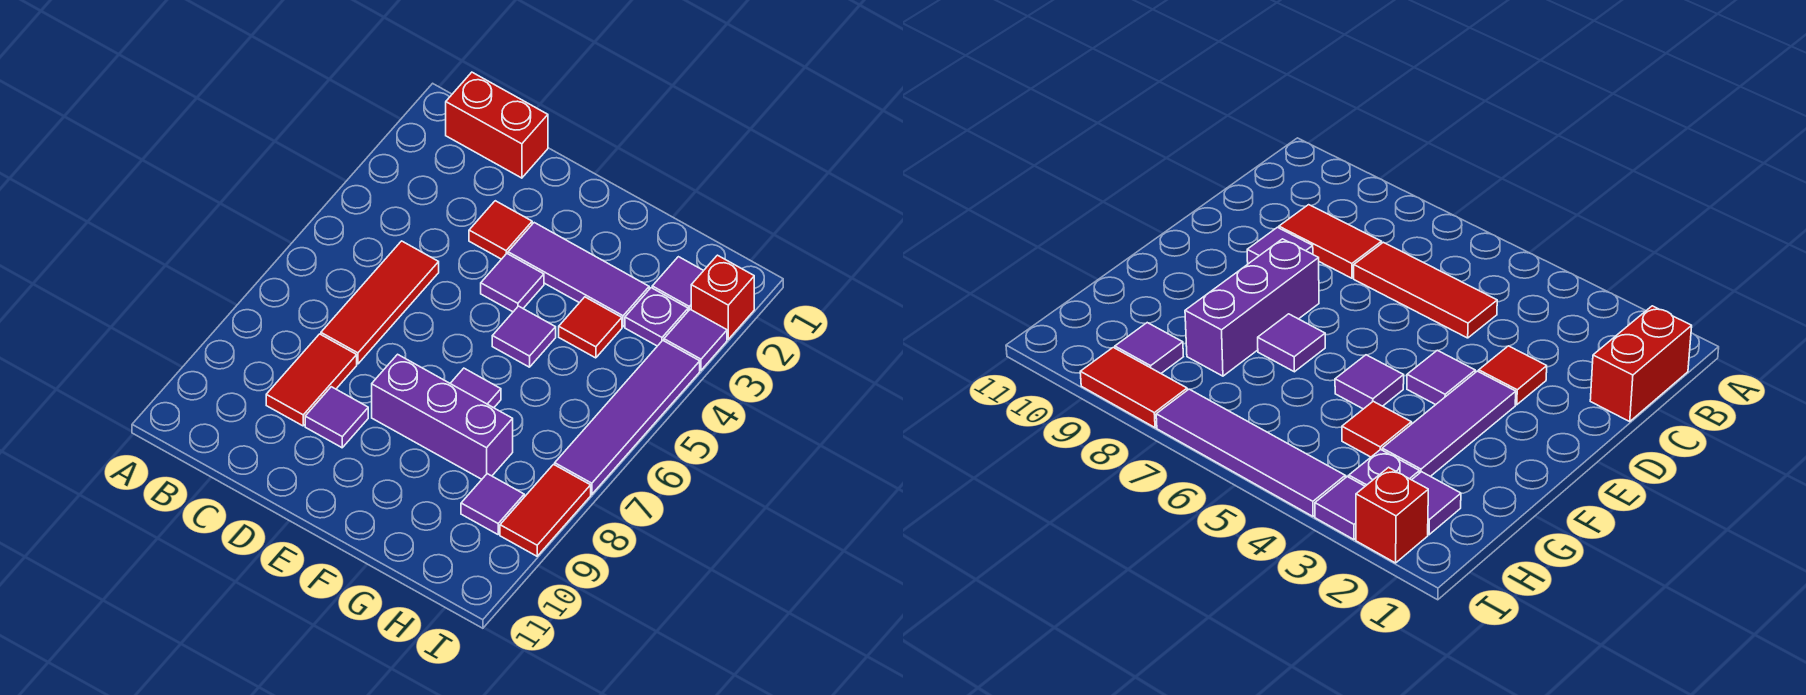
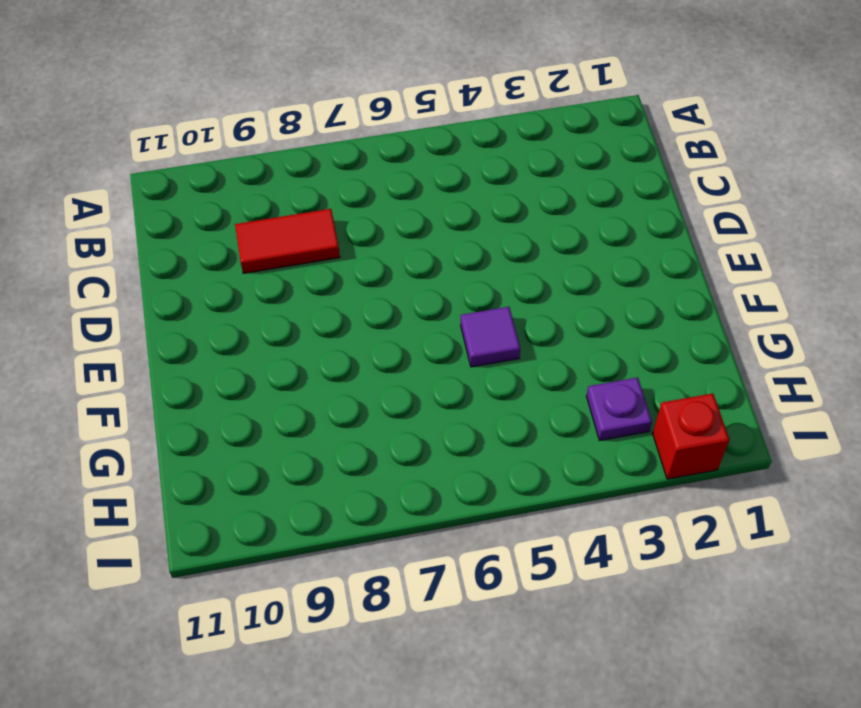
none -> red brick B1:C1 level 1
none -> red tile C5:C7 level 1
none -> red tile D3 level 1

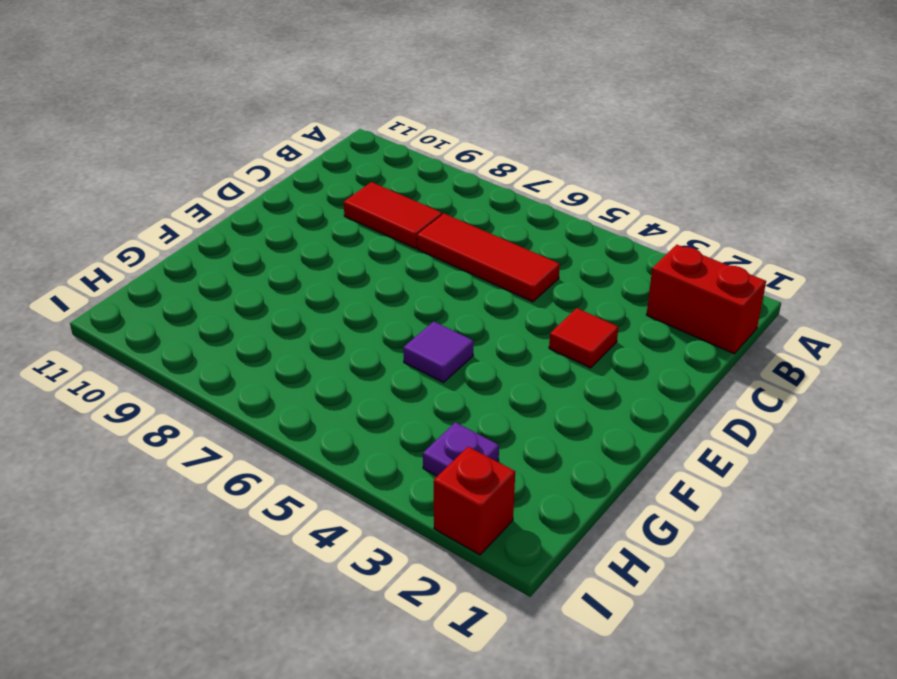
red brick B1:B2 level 1 -> red brick B1:C1 level 1
none -> purple tile D9 level 1
none -> purple tile E3:G3 level 1
none -> purple tile E4 level 1

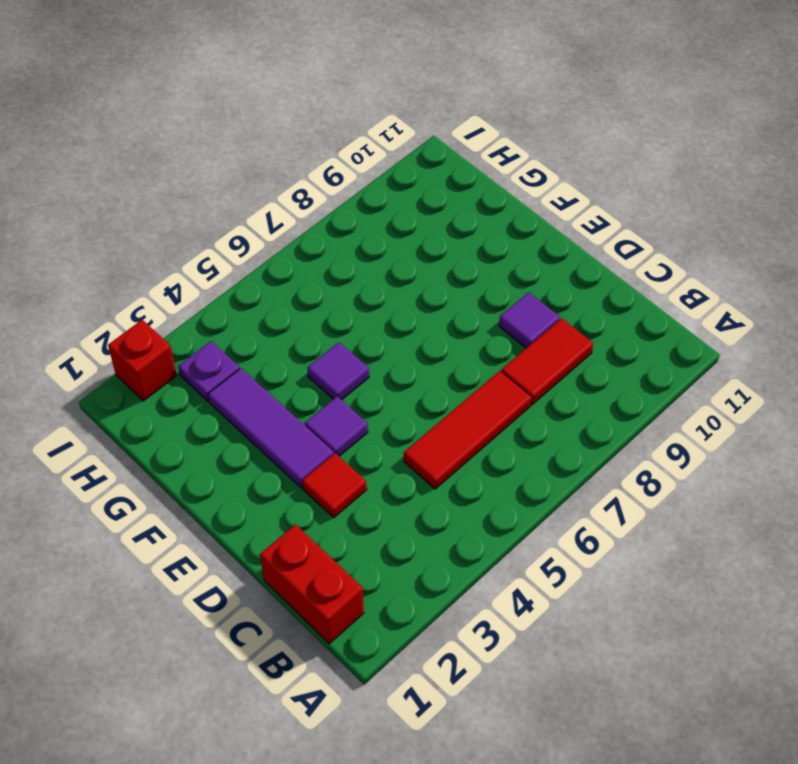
none -> purple brick E8:G8 level 1
none -> purple tile F7 level 1
none -> red tile G4 level 1

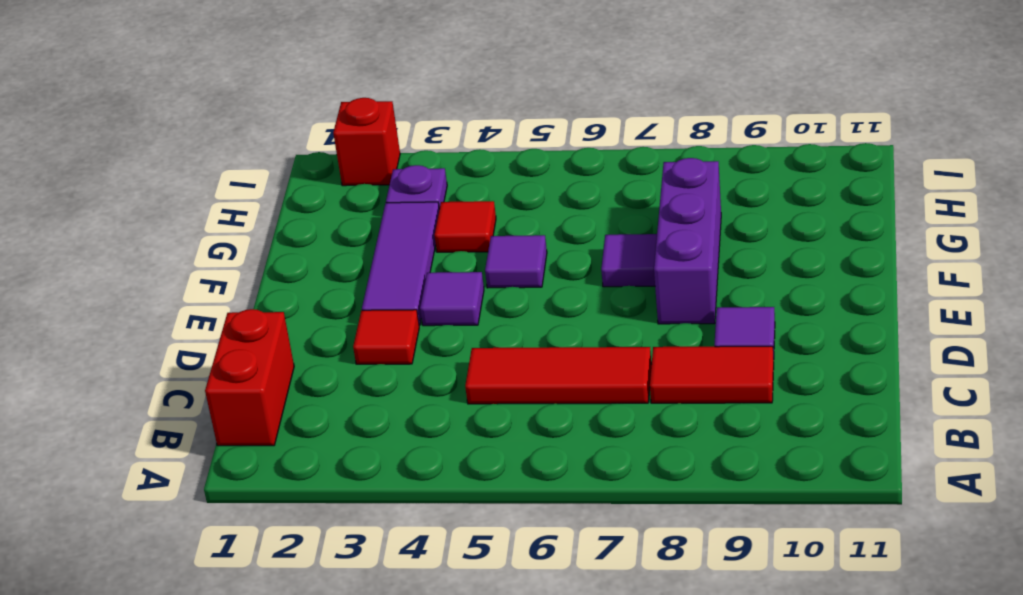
none -> purple tile H2 level 1
none -> purple tile H9 level 1
none -> purple tile I3 level 1

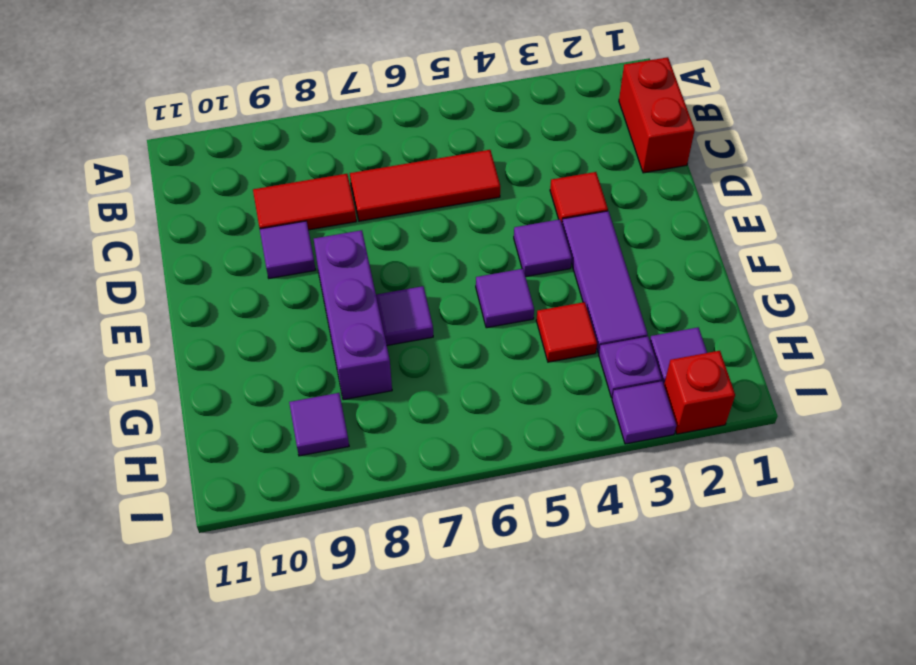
none -> purple tile I4:I7 level 1
none -> red tile I8:I9 level 1

